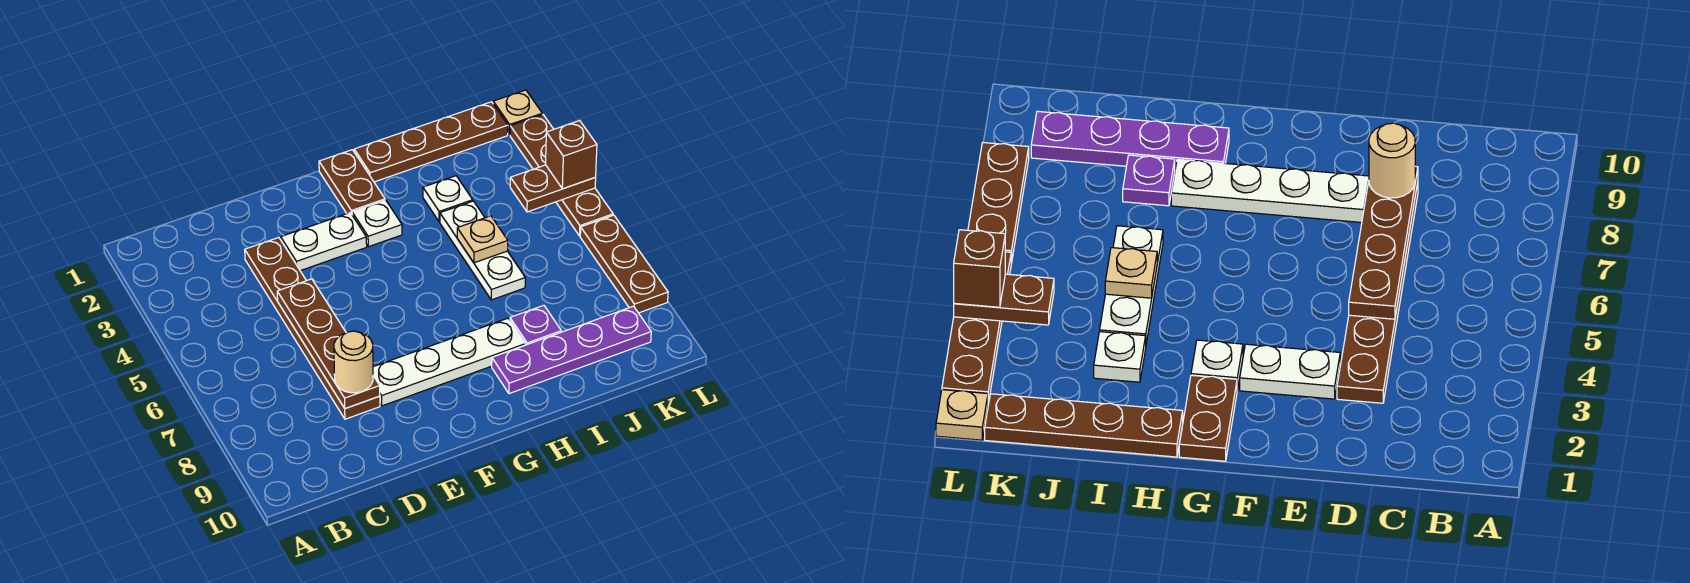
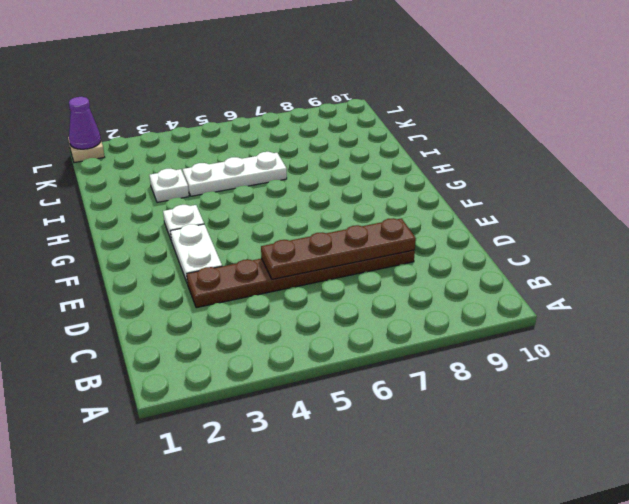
purple cone L1 level 2 -> none
none -> white plate E8:H8 level 1
none -> brown plate G1:G2 level 1
none -> brown plate H1:K1 level 1

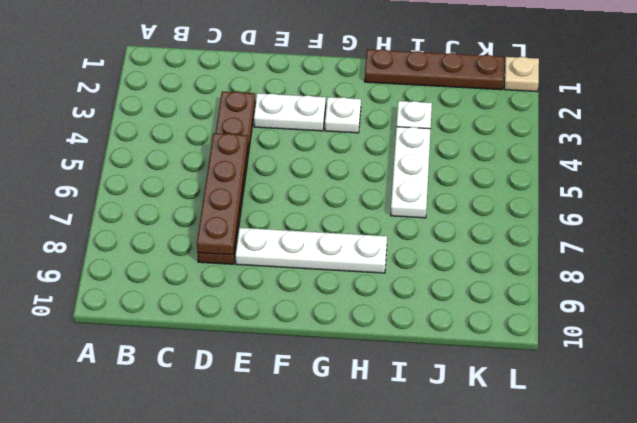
none -> brown plate G1:G2 level 1
none -> purple plate H9:K9 level 1
none -> purple plate I8 level 1

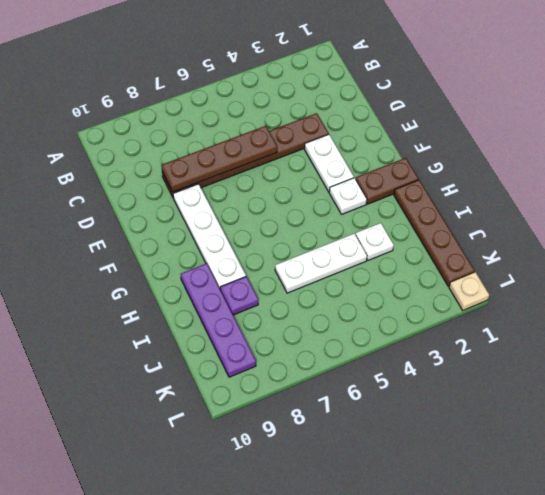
none -> brown plate L2:L5 level 1
none -> brown plate L6:L8 level 1
none -> tan plate I5 level 2

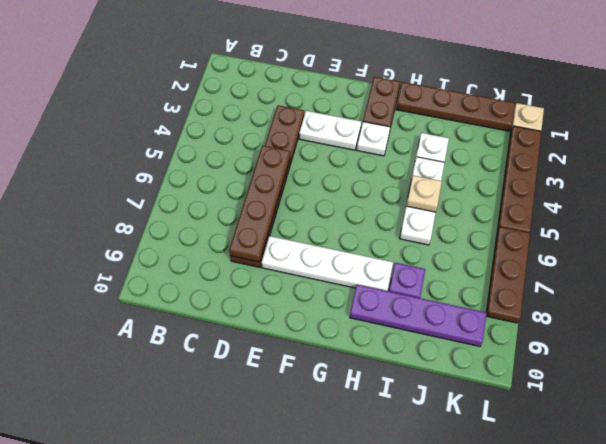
none -> brown plate K4:L4 level 2
none -> tan round brick D8 level 3
none -> brown brick L4 level 3

